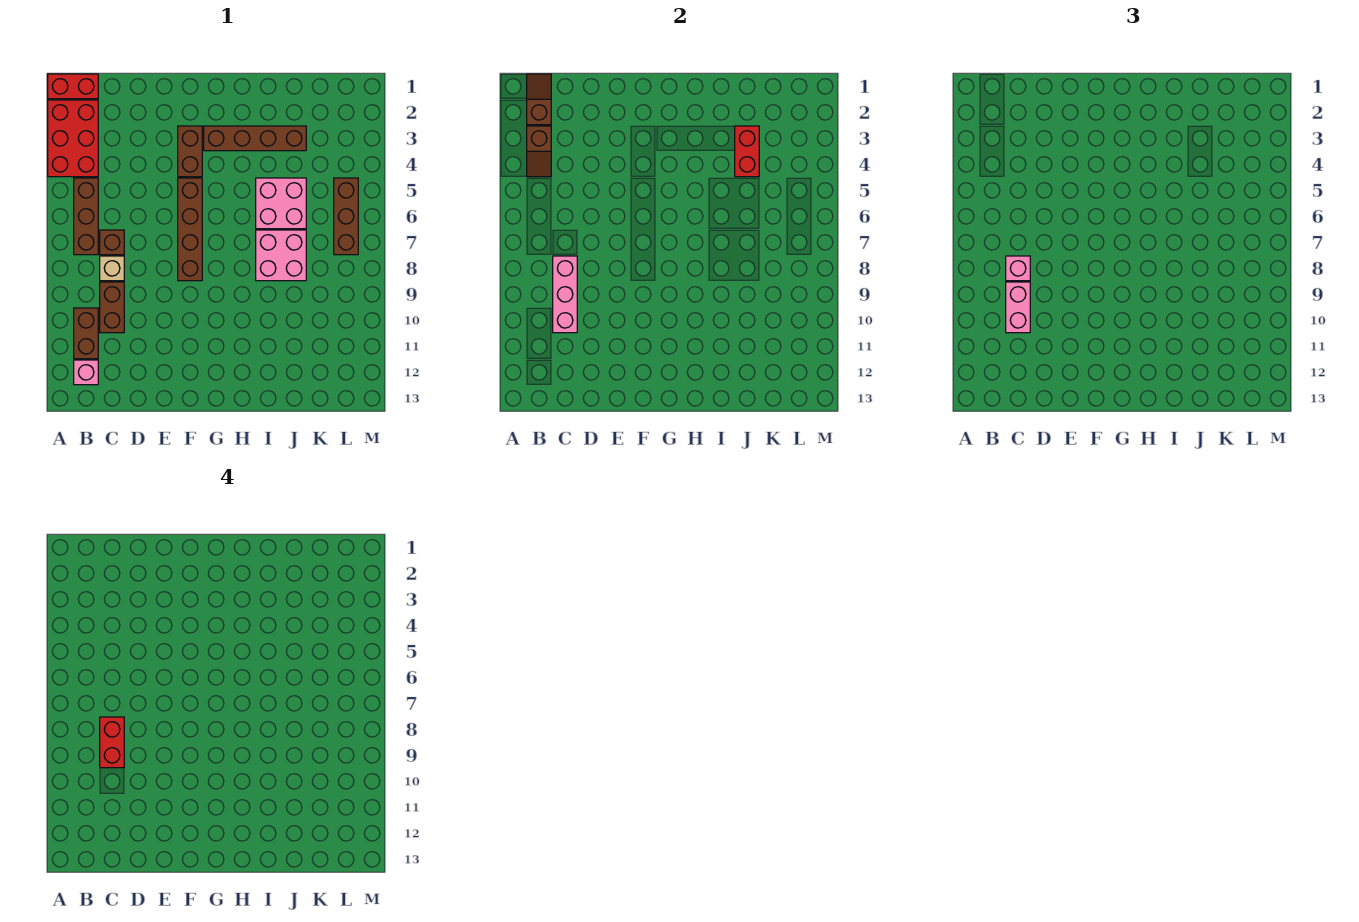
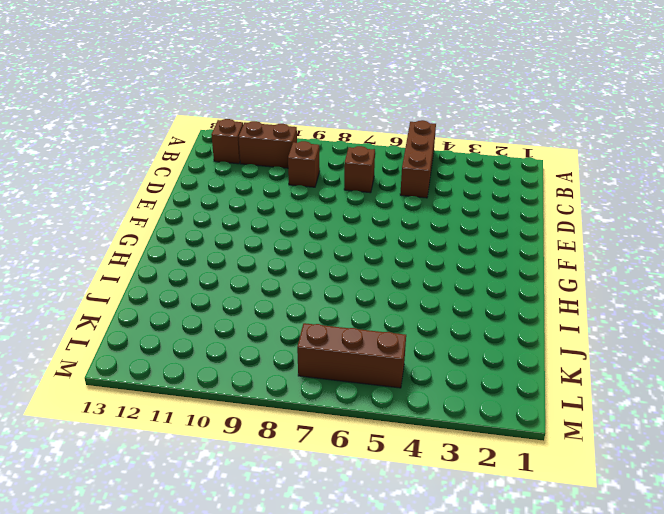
brown brick A5:C5 level 1 -> brown brick B5:B7 level 1
brown brick B12 level 1 -> pink brick B12 level 1
brown brick C9 level 1 -> brown brick C9:C10 level 1
none -> red brick A1:B1 level 1
none -> red brick A2:B4 level 1
none -> tan brick C8 level 1

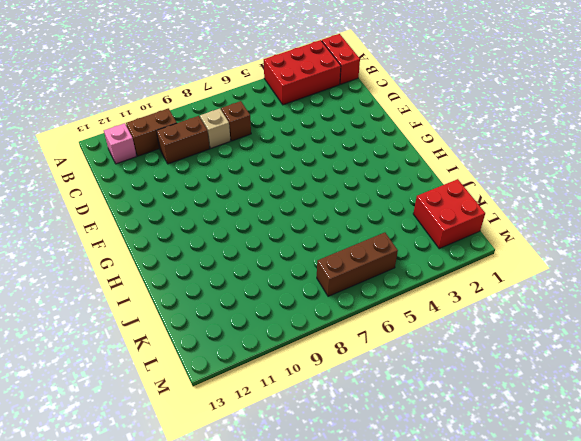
red brick K1:L2 level 1 -> none
none -> brown brick B5:B7 level 1
none -> brown brick F3:F4 level 1
none -> brown brick F5:F8 level 1

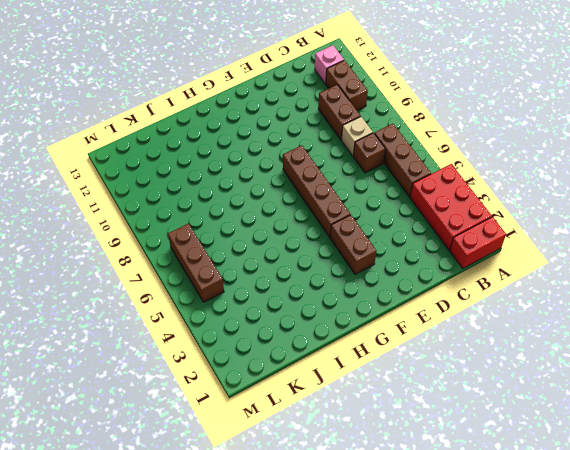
none -> brown brick G3:J3 level 1
none -> pink brick I5:J6 level 1
none -> pink brick I7:J8 level 1

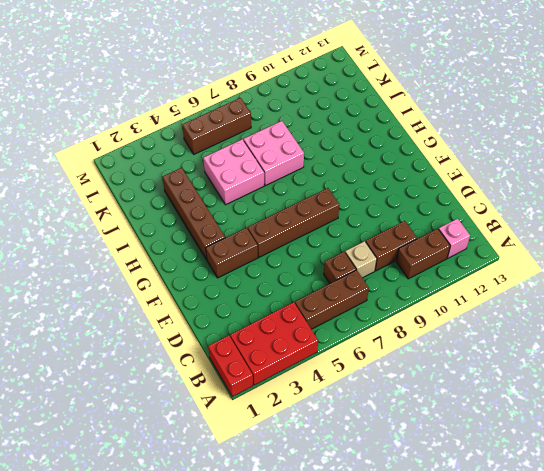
none -> brown slope B1:B2 level 2 top 2
none -> brown slope B3:B4 level 2 top 3
none -> pink brick C8:C10 level 2

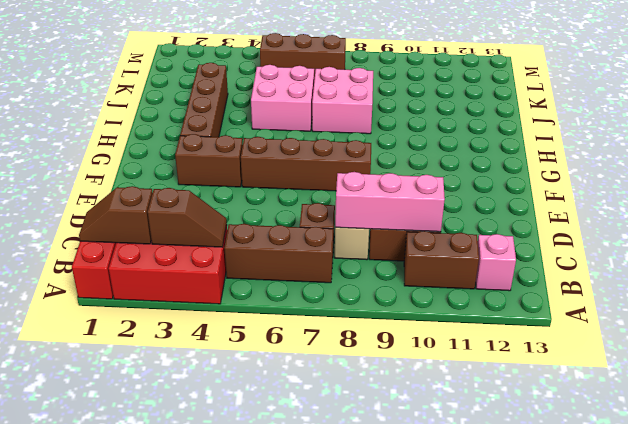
none -> red brick J3:J4 level 2
none -> pink brick C8 level 3
none -> pink brick C9:C10 level 3

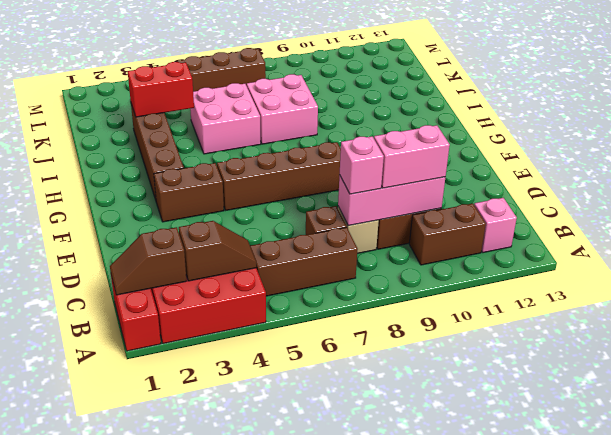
none -> red brick C8:C9 level 4

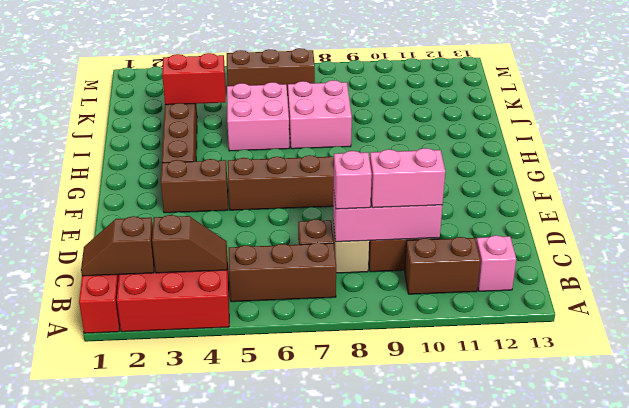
none -> red brick C8:C9 level 4

